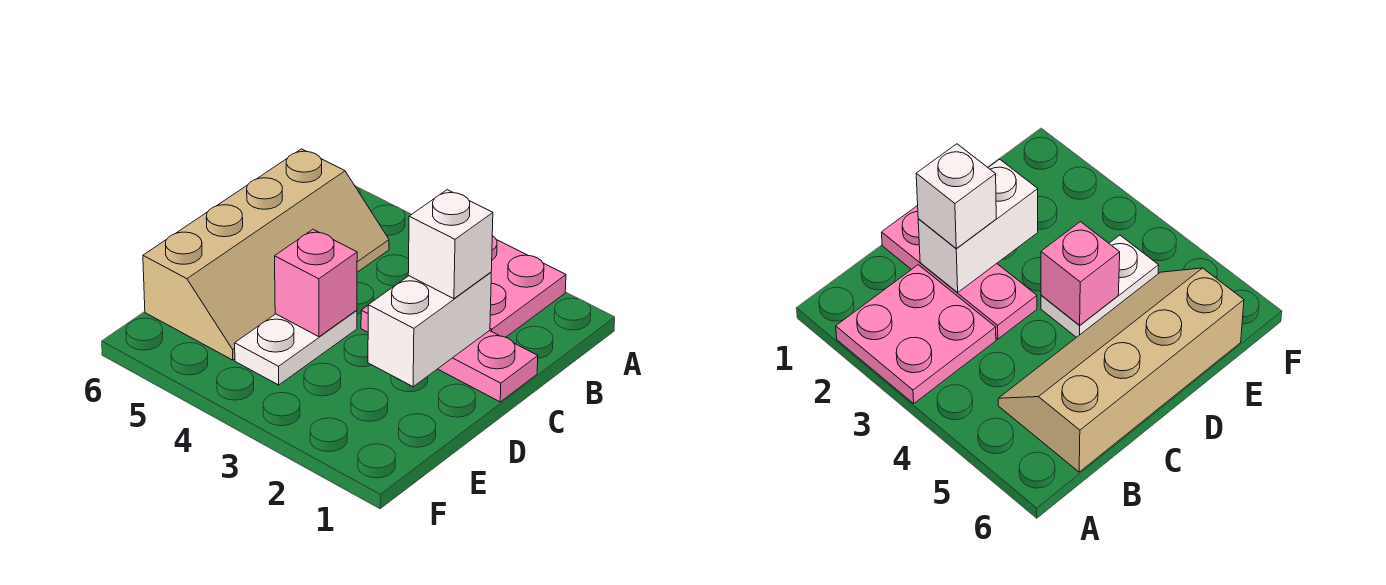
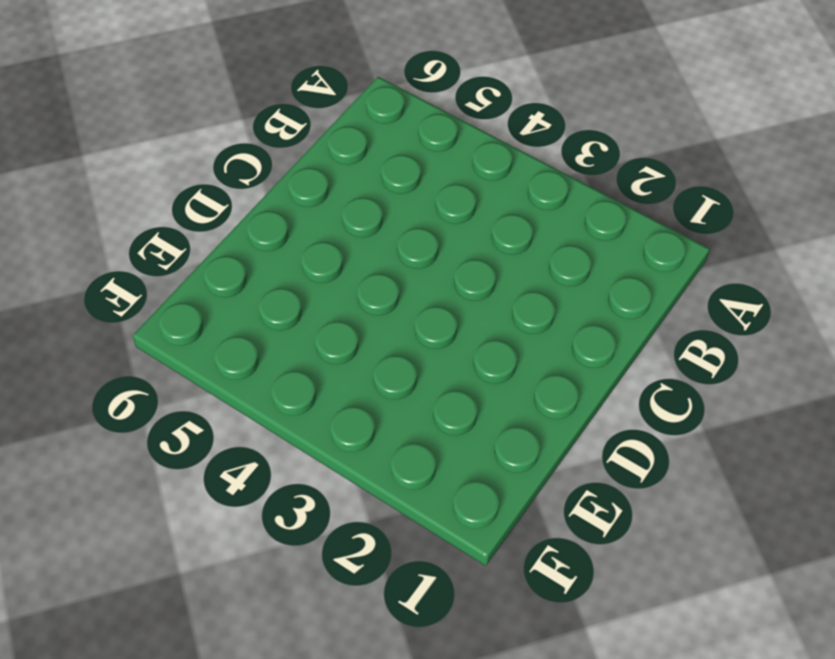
none -> pink plate A2:B3 level 1
none -> tan slope B5:E6 level 1 top 6

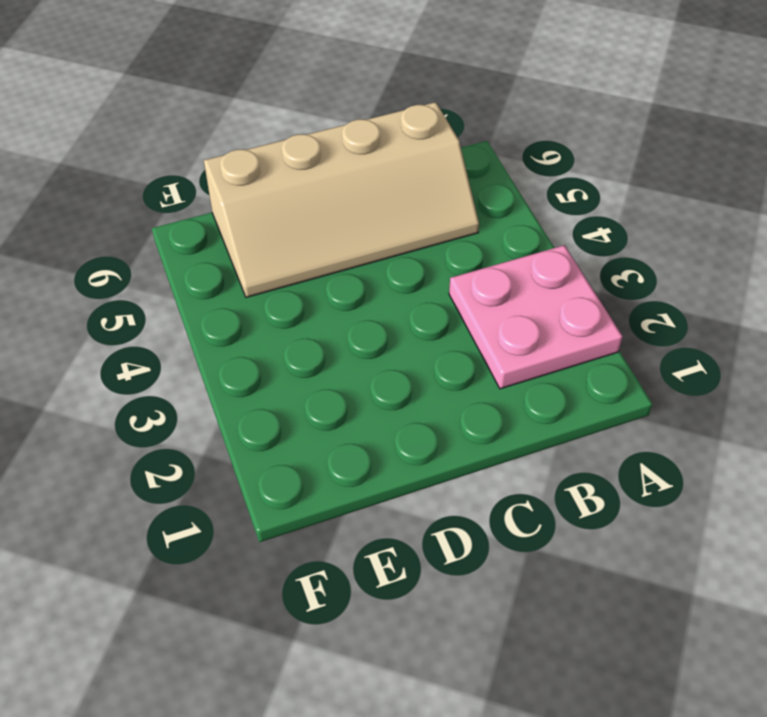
none -> pink plate C1:C3 level 1
none -> white plate D4:E4 level 1

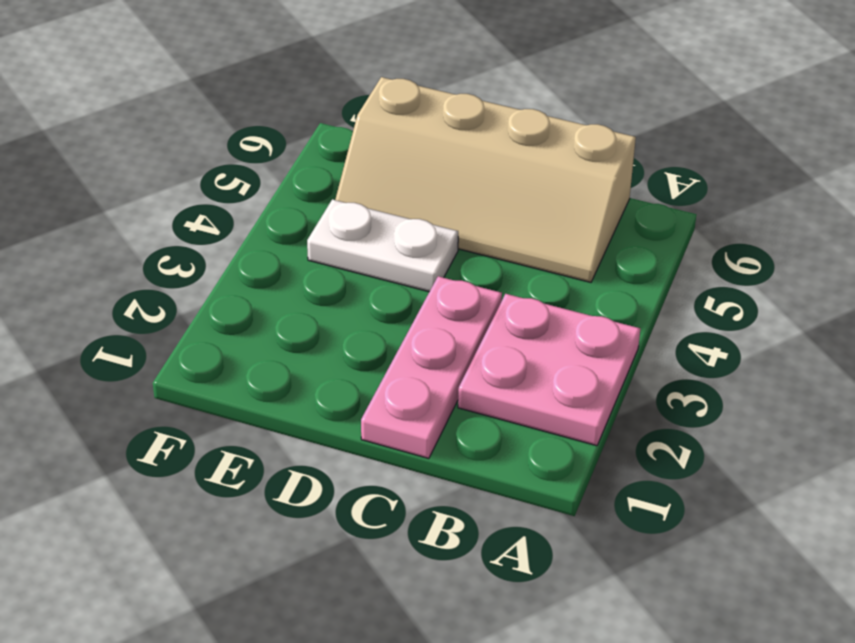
none -> white brick C2:D2 level 2
none -> pink brick D4 level 2

